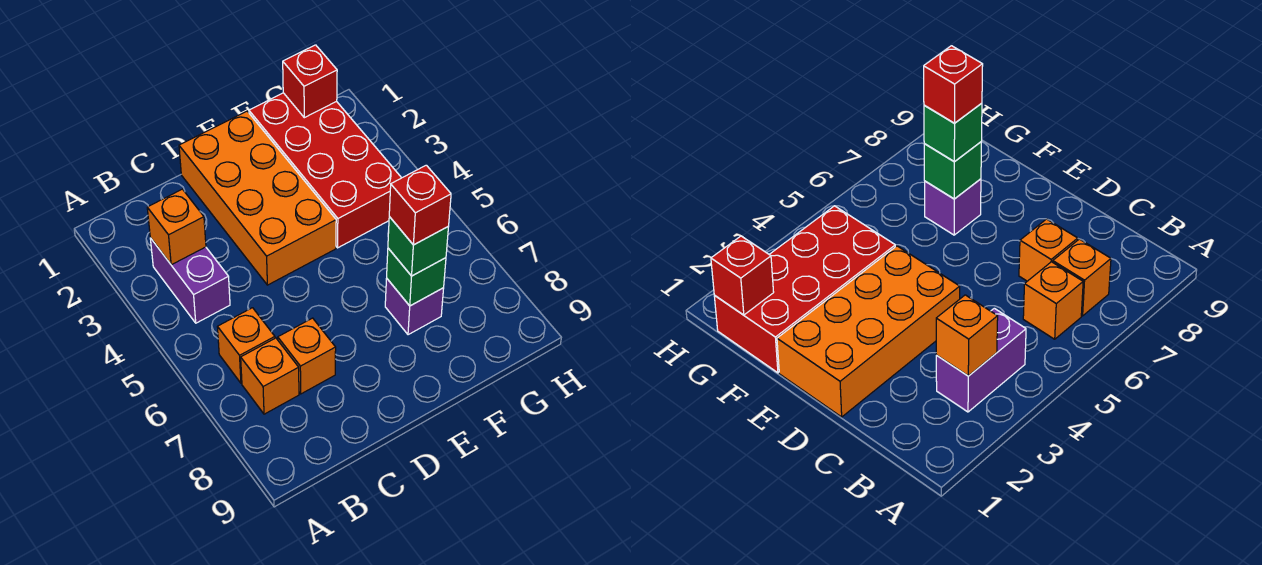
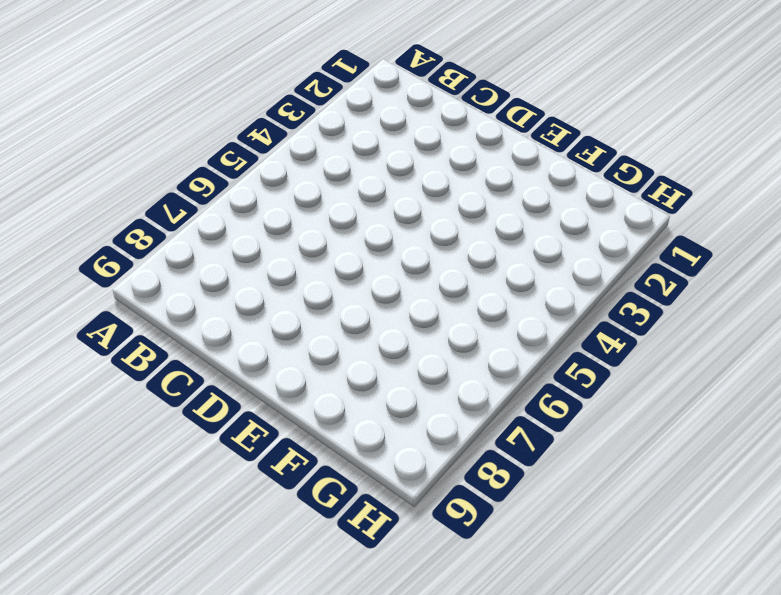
none -> purple brick B3:B4 level 1
none -> orange brick B6 level 1
none -> orange brick B7 level 1

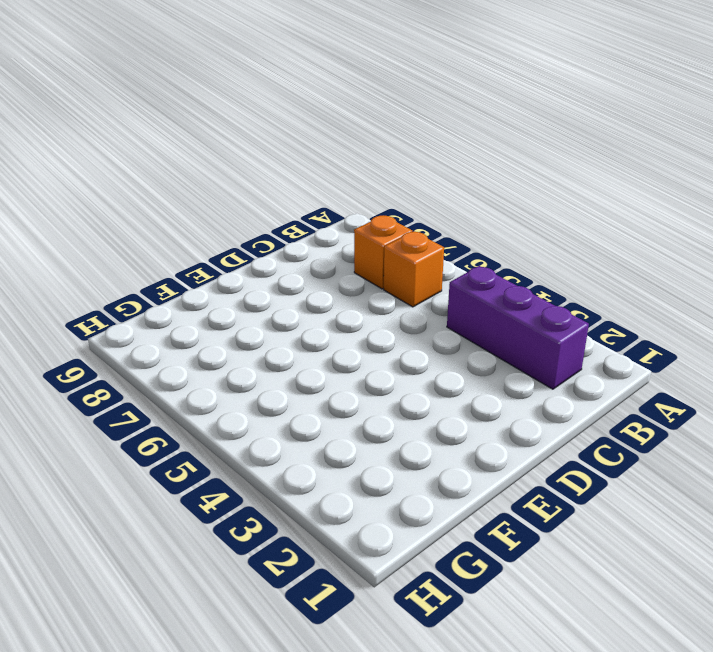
purple brick B2:B4 level 1 -> purple brick B3:B4 level 1
none -> orange brick C7 level 1
none -> orange brick D1:E4 level 1
none -> red brick F1:G4 level 1

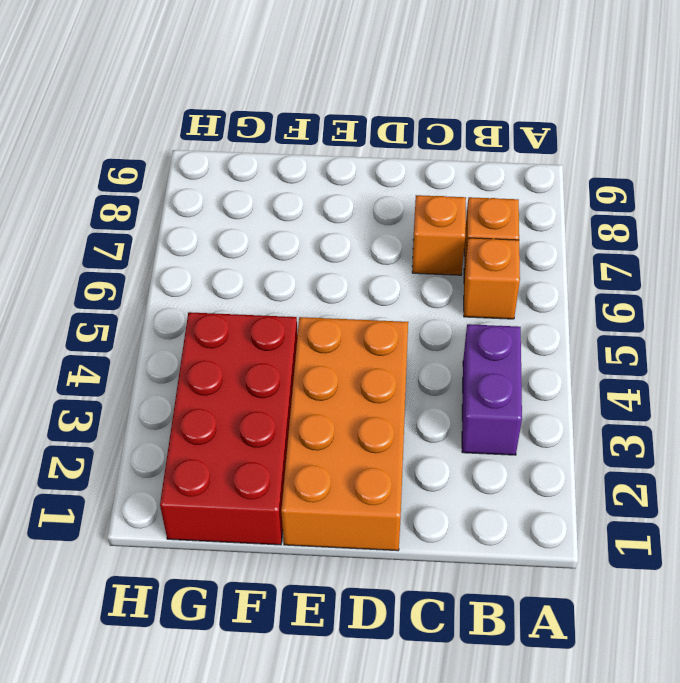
none -> purple brick F7 level 1
none -> orange brick B3 level 2
none -> green brick F7 level 2

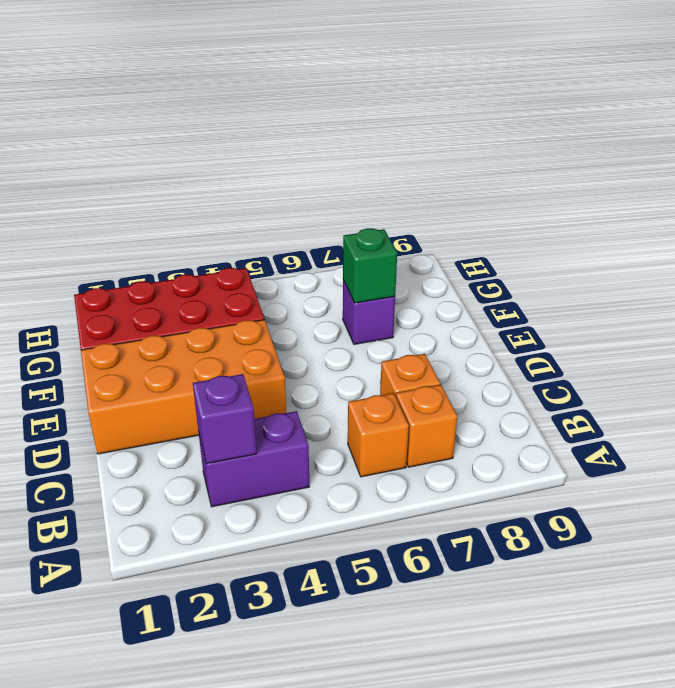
purple brick B3 level 2 -> orange brick B3 level 2
none -> red brick G1 level 2
none -> green brick F7 level 3
none -> red brick F7 level 4

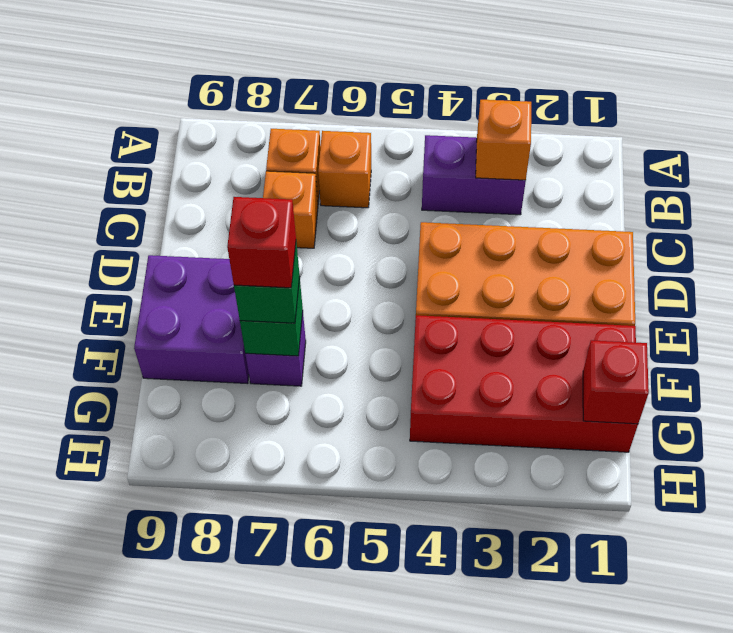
purple brick E8:F9 level 1 -> none

